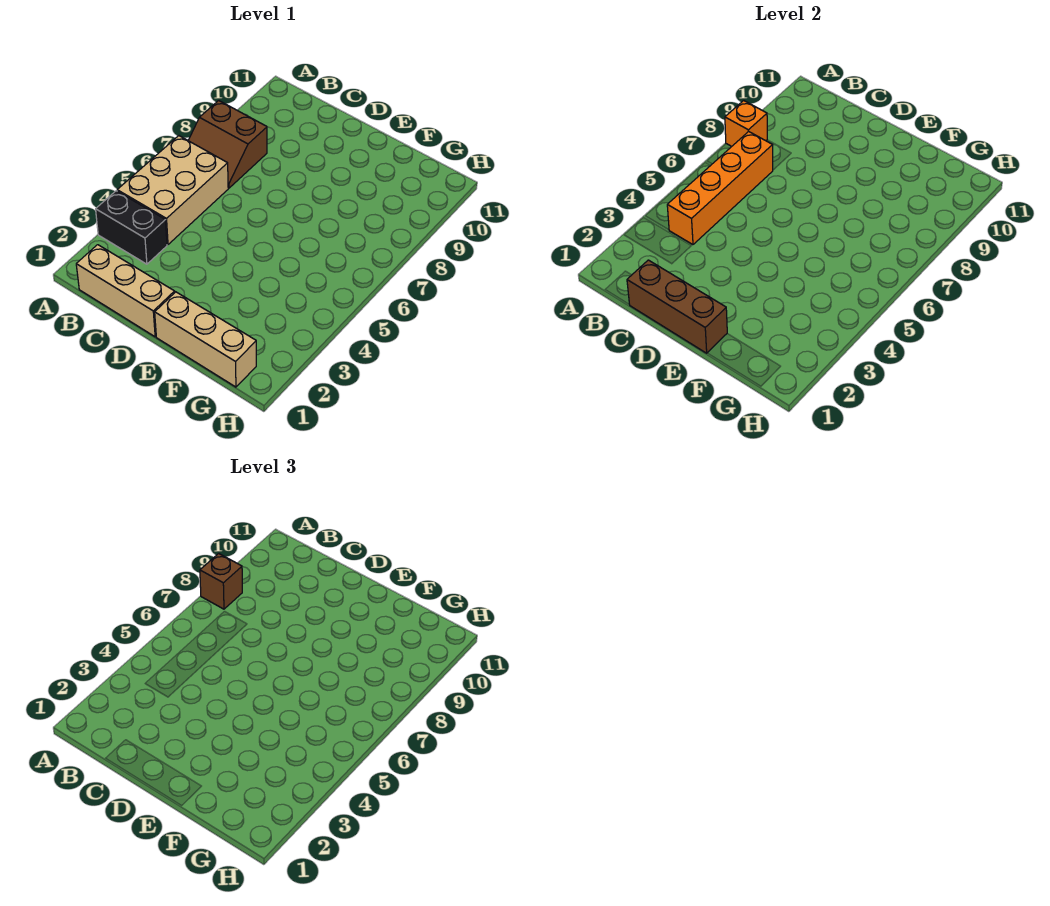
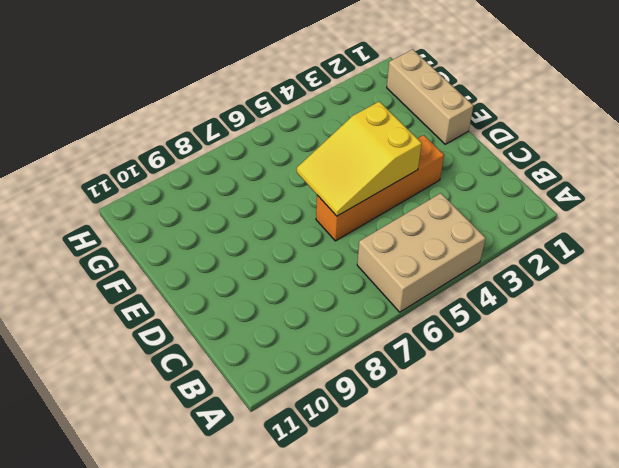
orange brick D3:D6 level 1 -> orange brick B4:B7 level 2
yellow slope D4:E6 level 2 top 4 -> none
none -> black brick A3:B3 level 1
none -> brown slope A7:B8 level 1 top 8

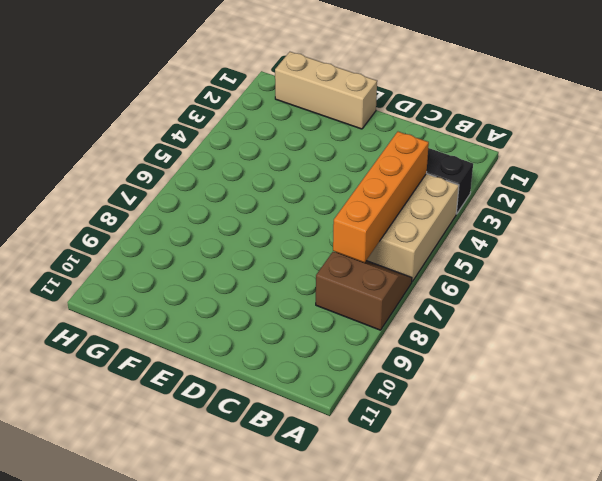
none -> tan brick B1:D1 level 1
none -> orange brick A8 level 2

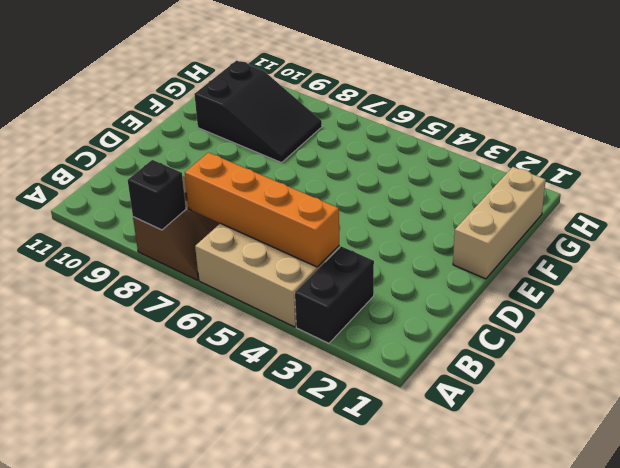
black brick A8 level 2 -> orange brick A8 level 2
black slope F8:G10 level 1 top 10 -> none
none -> tan brick B1:D1 level 1
none -> brown brick C1:E1 level 2

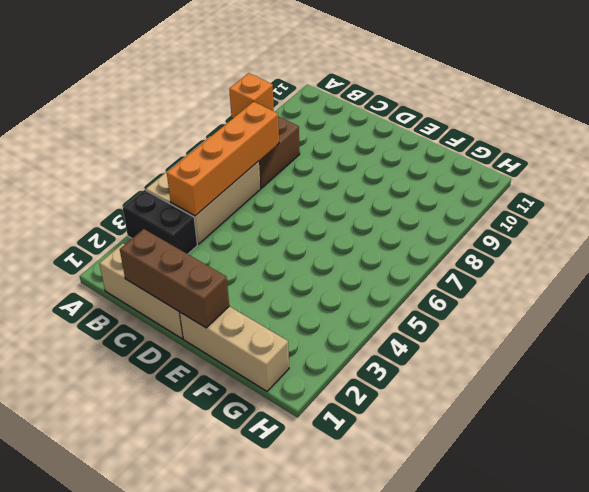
none -> brown brick A8 level 3

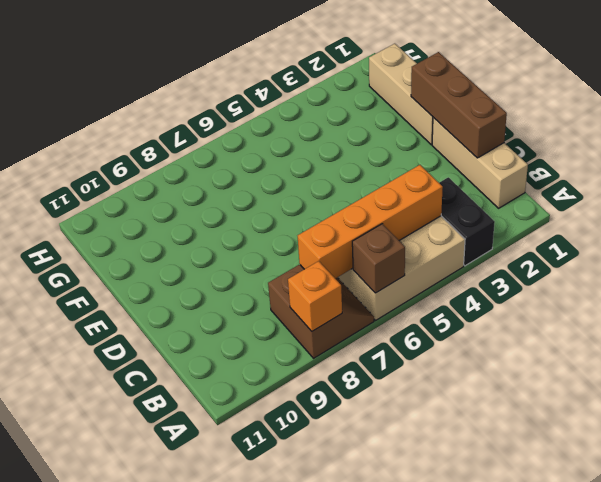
brown brick A6 level 2 -> brown brick A8 level 3

